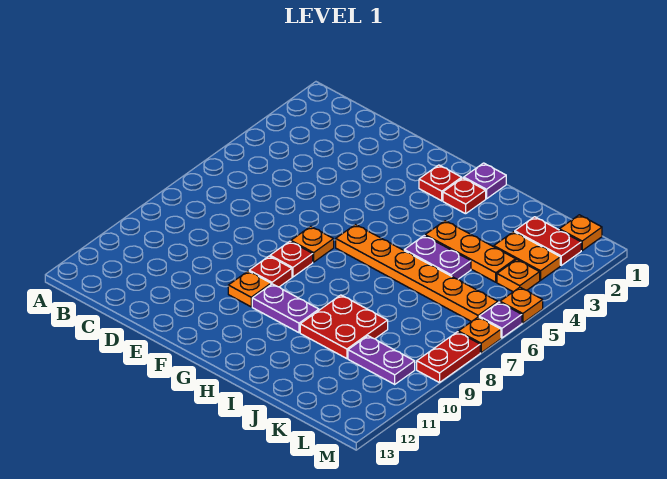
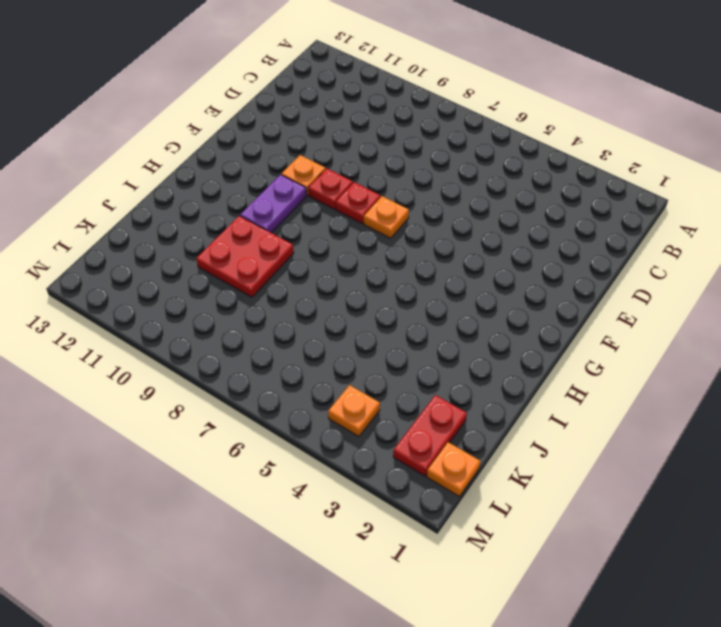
none -> red plate G2 level 1
none -> orange plate G6:L6 level 1
none -> purple plate H1 level 1

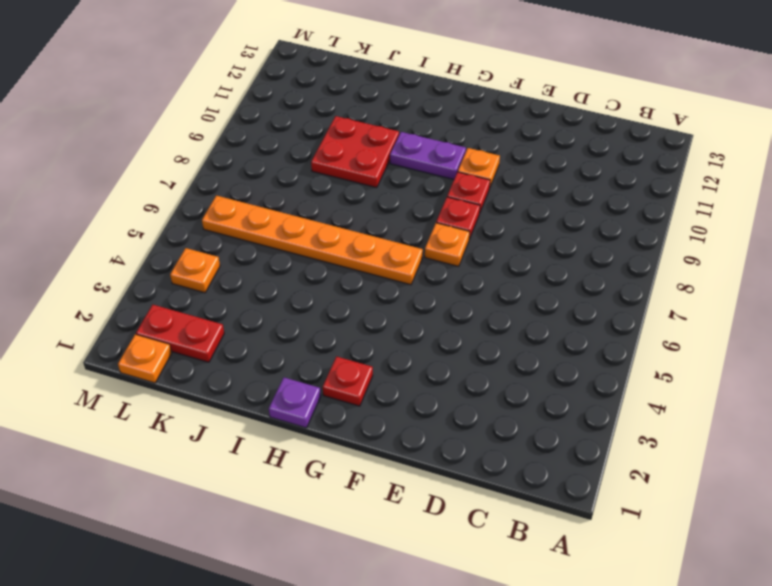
none -> red plate H2 level 1
none -> orange plate I4:K4 level 1
none -> purple plate I5:J5 level 1

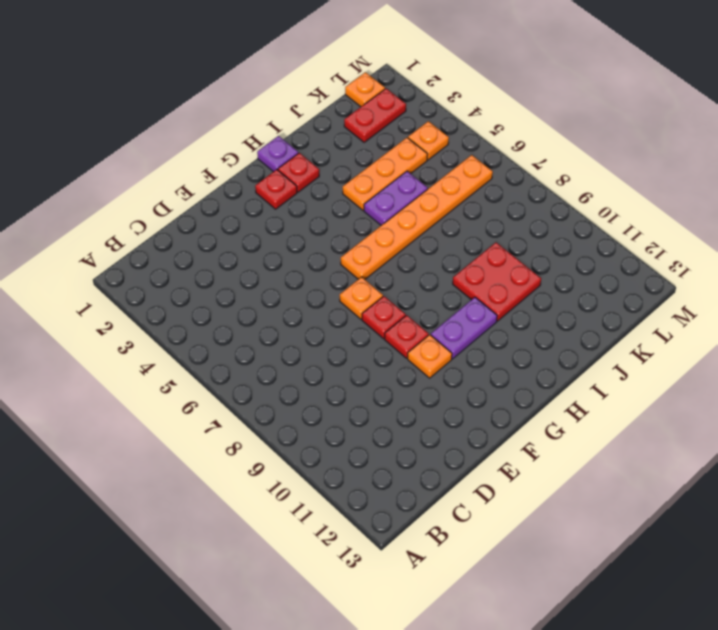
none -> orange plate K3:L3 level 1
none -> purple plate K10:L10 level 1
none -> orange plate M5 level 1

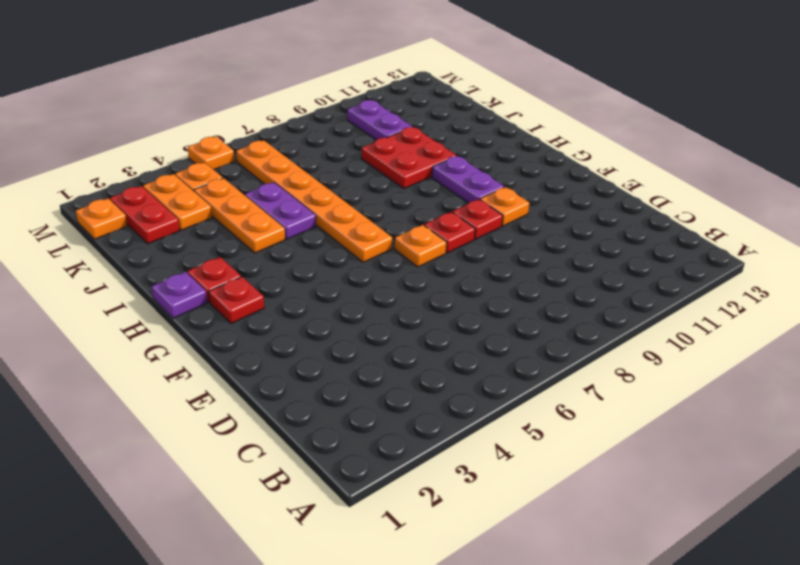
none -> purple plate M6 level 1
none -> orange plate M7 level 1
none -> red plate M8:M9 level 1

